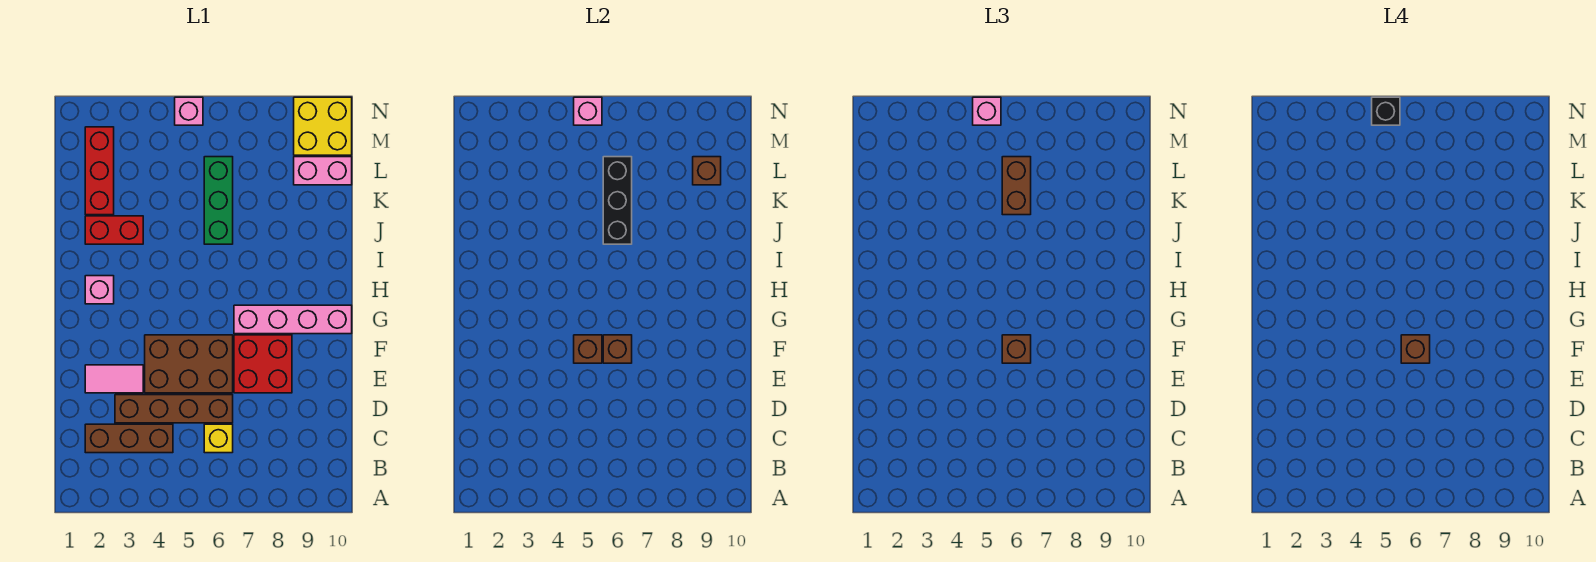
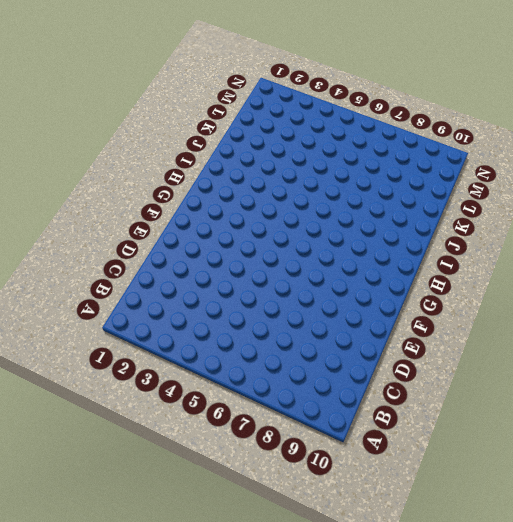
none -> brown brick C2:C4 level 1
none -> yellow brick C6 level 1
none -> brown brick D3:D6 level 1

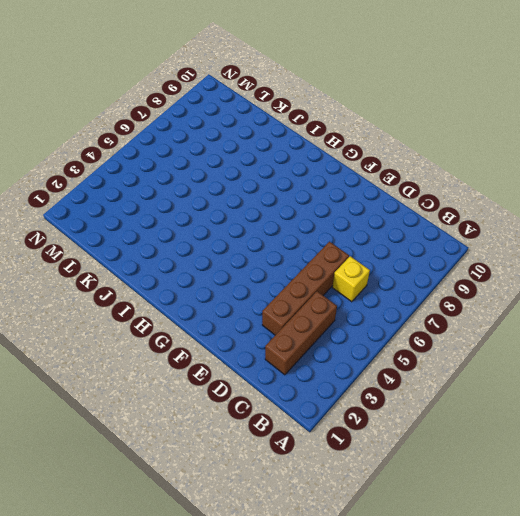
none -> pink tile E2:E3 level 1
none -> brown brick E4:F6 level 1
none -> red brick E7:F8 level 1

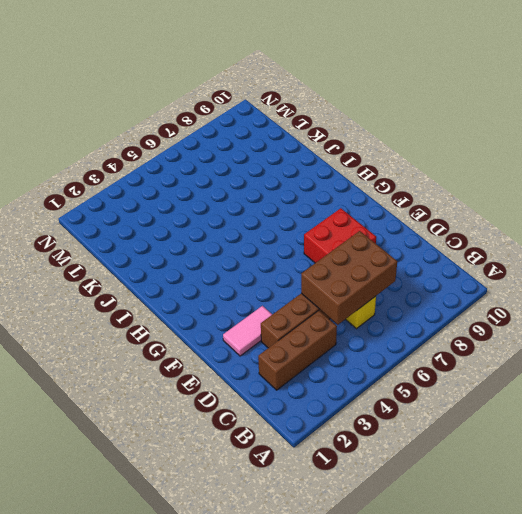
brown brick C5:D7 level 2 -> brown brick E4:F6 level 1
none -> pink brick G7:G10 level 1
none -> pink brick H2 level 1
none -> red brick J2:J3 level 1

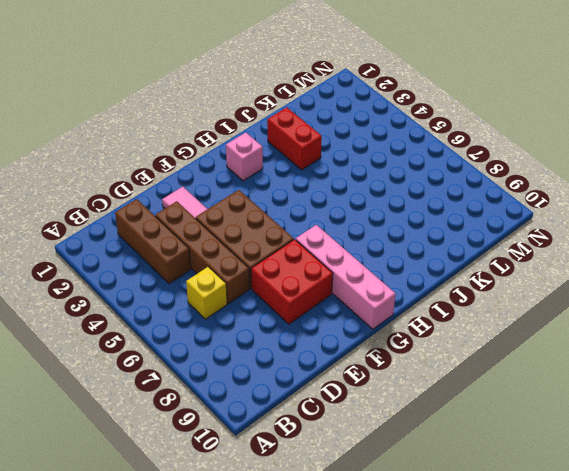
none -> green brick J6:L6 level 1
none -> red brick K2:M2 level 1
none -> pink brick L9:L10 level 1

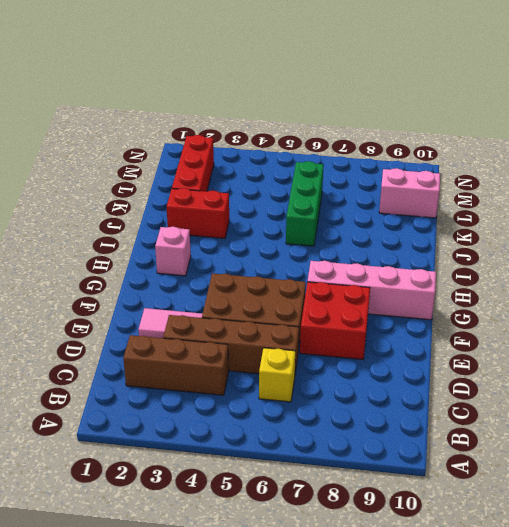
none -> yellow brick M9:N10 level 1
none -> pink brick N5 level 1
none -> brown brick F5 level 2

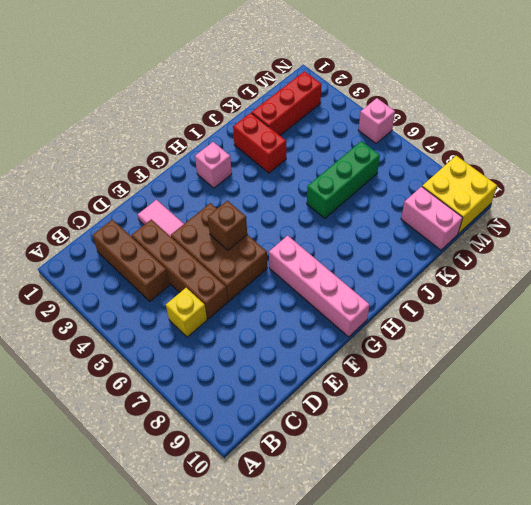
none -> red brick E7:F8 level 1
none -> brown brick F6 level 2
none -> black brick J6:L6 level 2

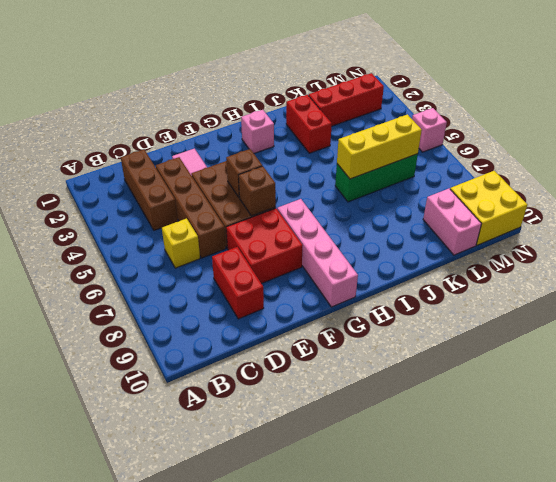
red brick D8:D9 level 1 -> none
yellow brick J6:L6 level 2 -> black brick J6:L6 level 2
none -> brown brick L9 level 2
none -> pink brick N5 level 2
none -> brown brick F6 level 3

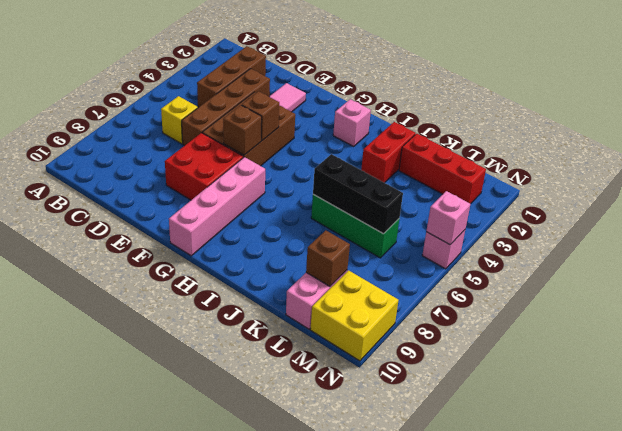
none -> brown brick F6 level 3
none -> brown brick K6:L6 level 3
none -> pink brick N5 level 3

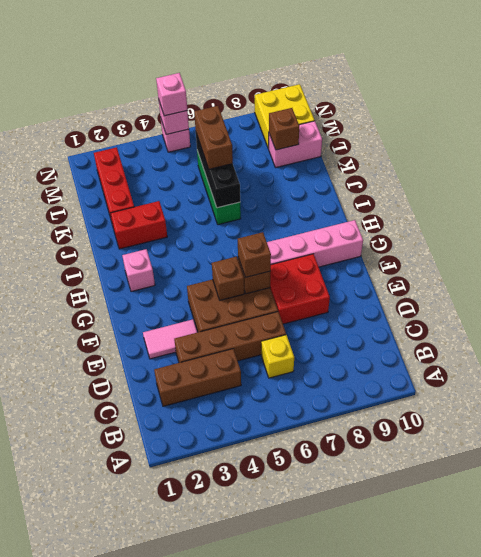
none -> brown brick F6 level 4
none -> black brick N5 level 4

